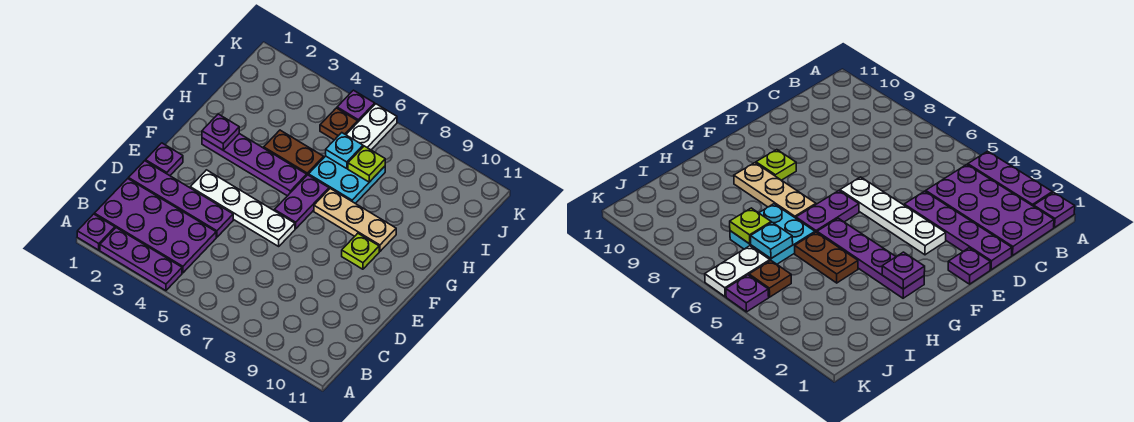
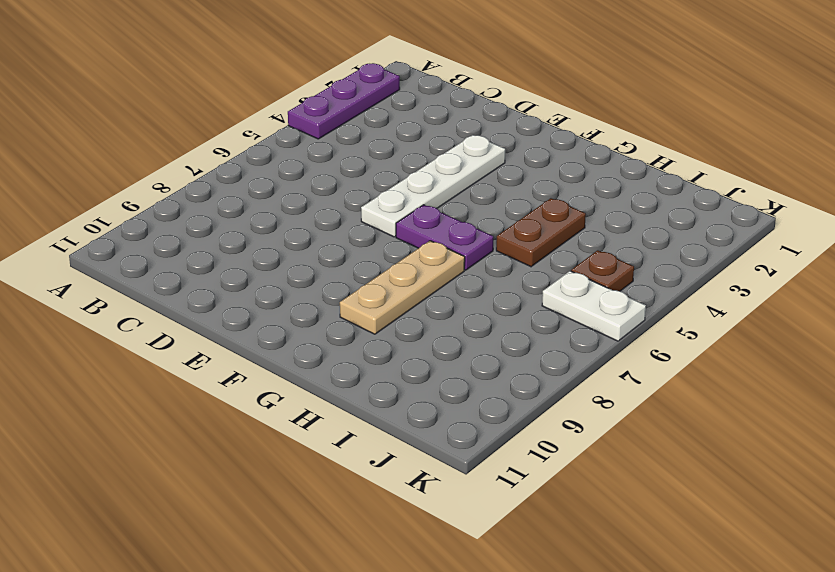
none -> purple plate A1 level 1
none -> purple plate B1:C4 level 1
none -> purple plate D1:D4 level 1

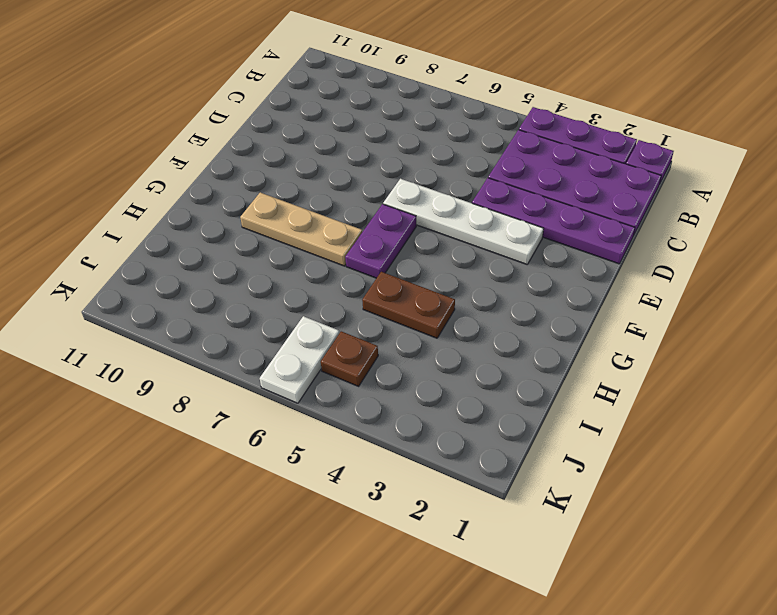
none -> purple plate E1 level 1
none -> lime plate F9 level 1
none -> purple plate G2:G5 level 1

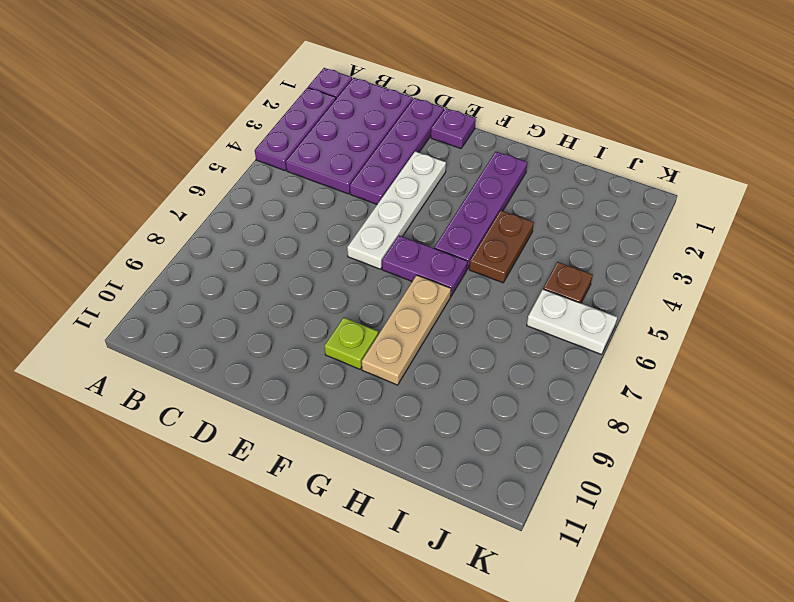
none -> cyan plate H6:I7 level 1
none -> purple plate K5 level 1
none -> purple plate G2 level 2

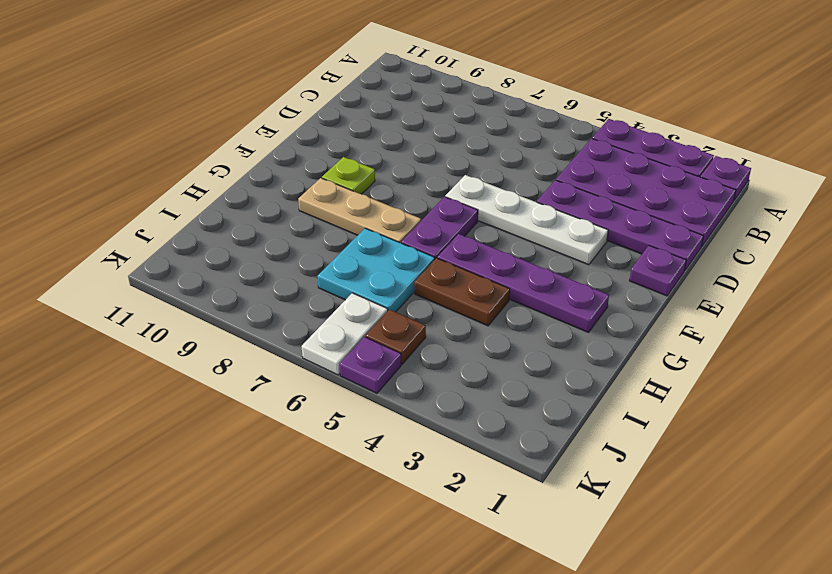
none -> purple plate G2 level 2
none -> cyan plate I6 level 2
none -> lime plate I7 level 2

